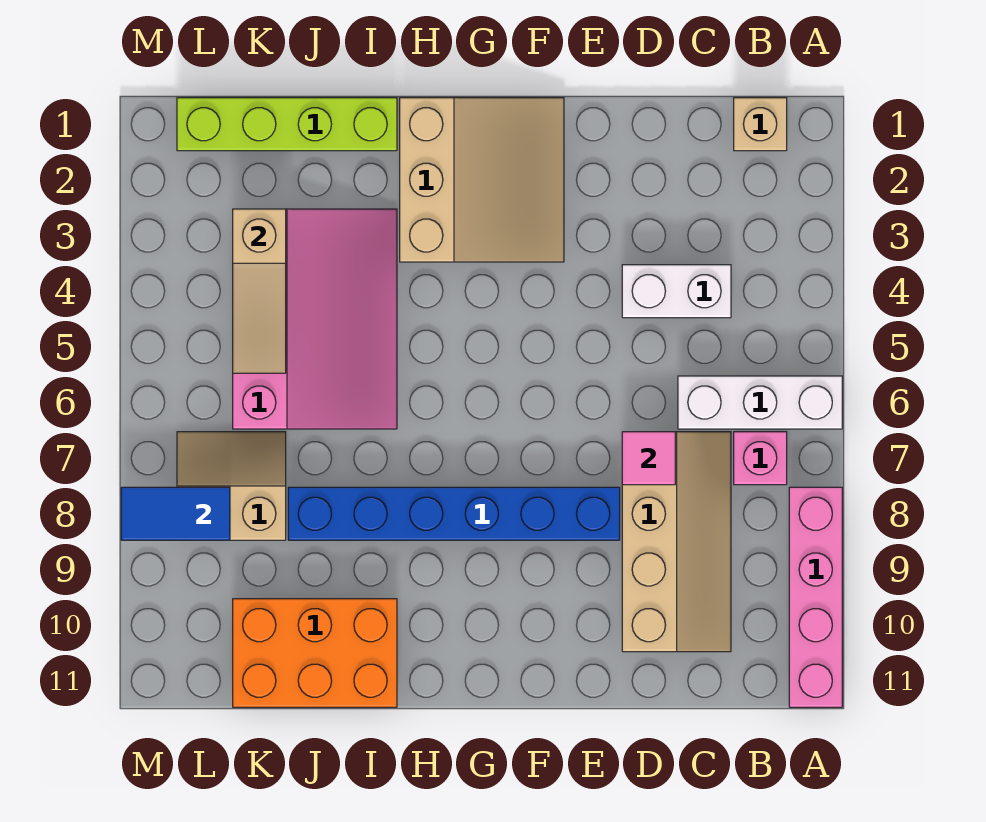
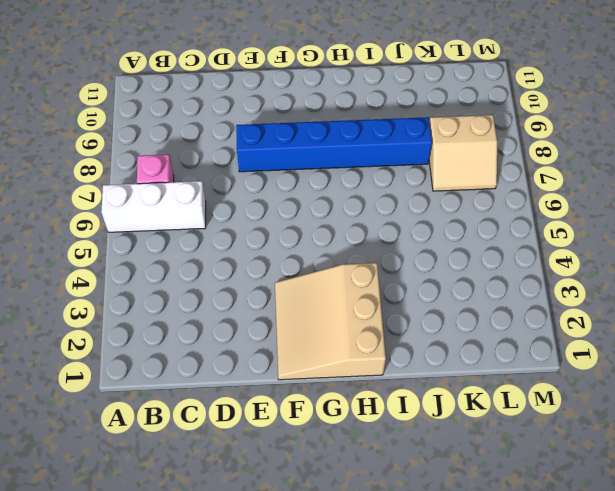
none -> pink brick A8:A11 level 1
none -> tan brick B1 level 1
none -> white brick C4:D4 level 1

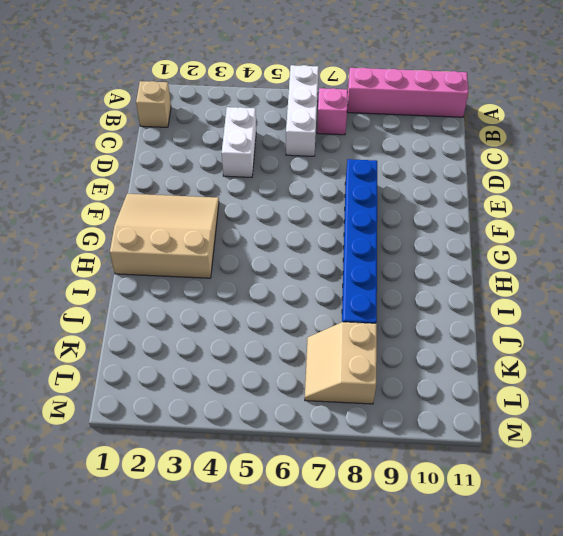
none -> tan slope C7:D10 level 1 top D
none -> lime brick I1:L1 level 1
none -> pink slope I3:K6 level 1 top K

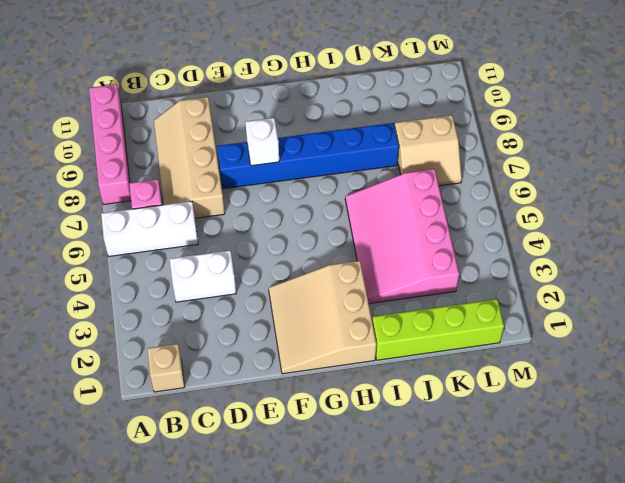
white brick F8 level 2 -> none
none -> orange brick I10:K11 level 1
none -> pink tile D7 level 2
none -> tan slope K3:K5 level 2 top 3

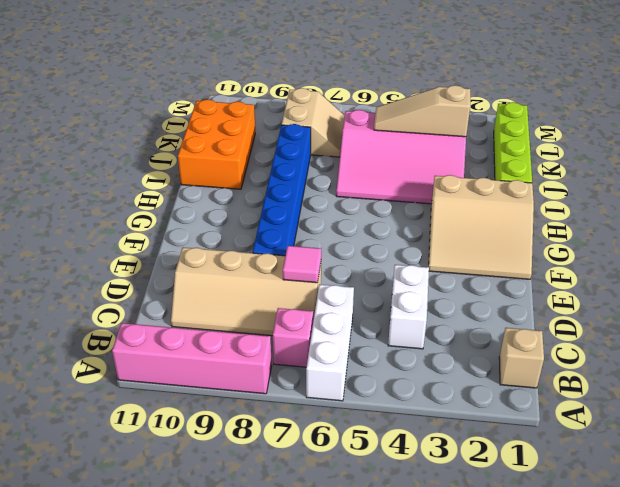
none -> blue tile L8:M8 level 2

